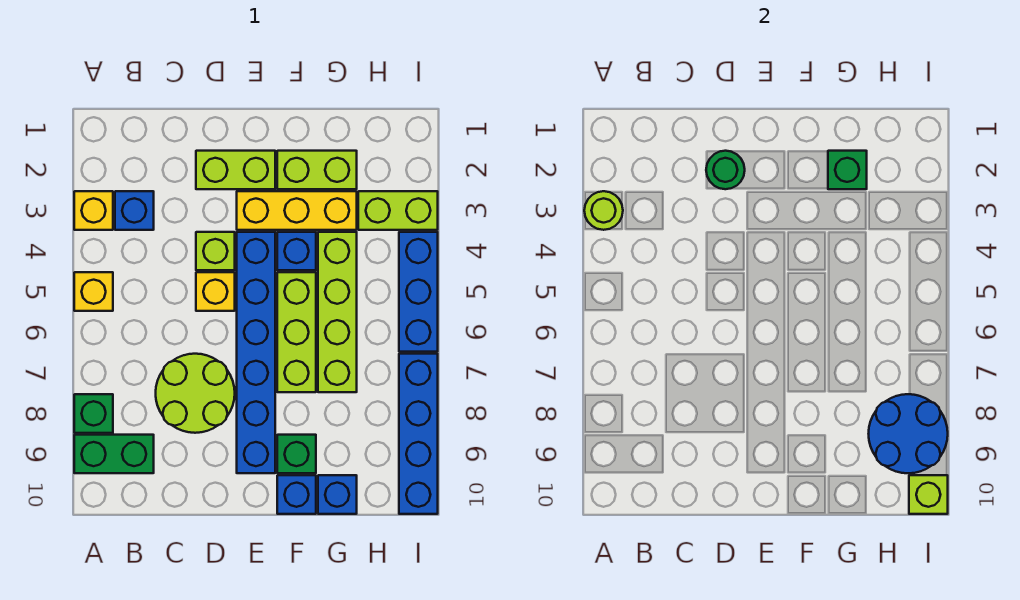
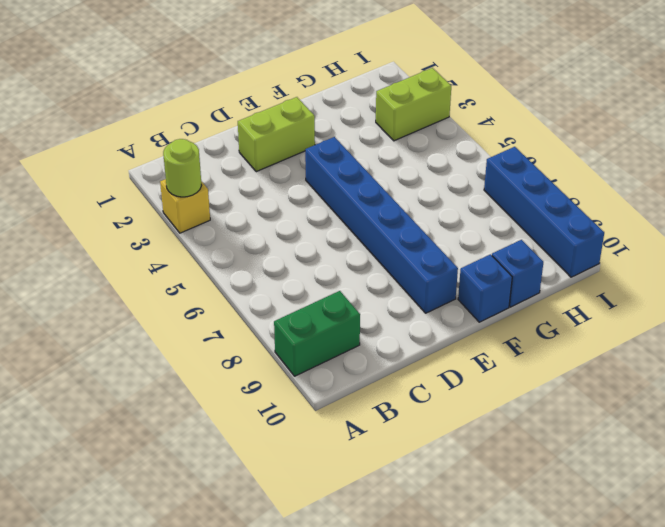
none -> yellow brick A5 level 1
none -> green brick A8 level 1
none -> blue brick B3 level 1

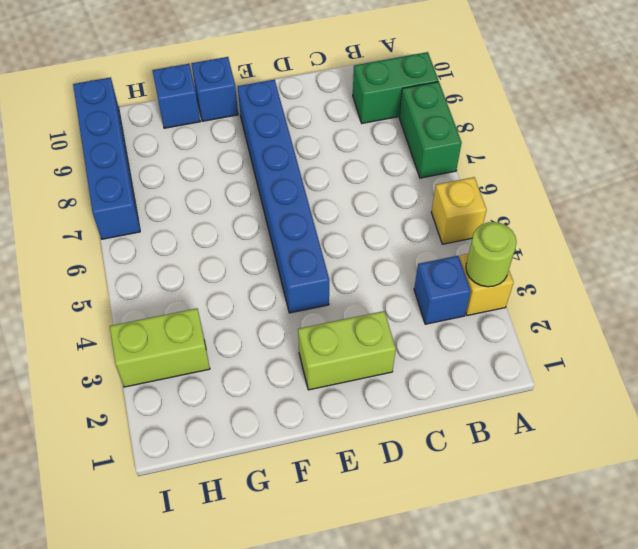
green brick A7:A8 level 1 -> green brick A8 level 1
none -> lime round brick C7:D8 level 1
none -> lime brick D4 level 1
none -> yellow brick D5 level 1

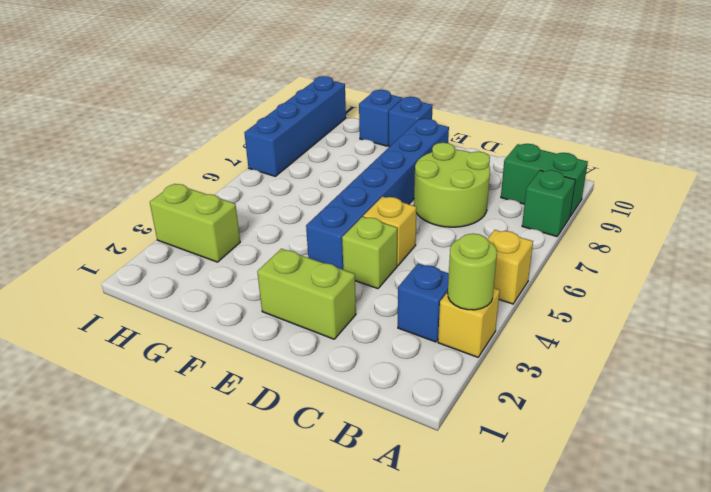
none -> yellow brick E3:G3 level 1
none -> lime brick F2:G2 level 1
none -> blue brick F4 level 1

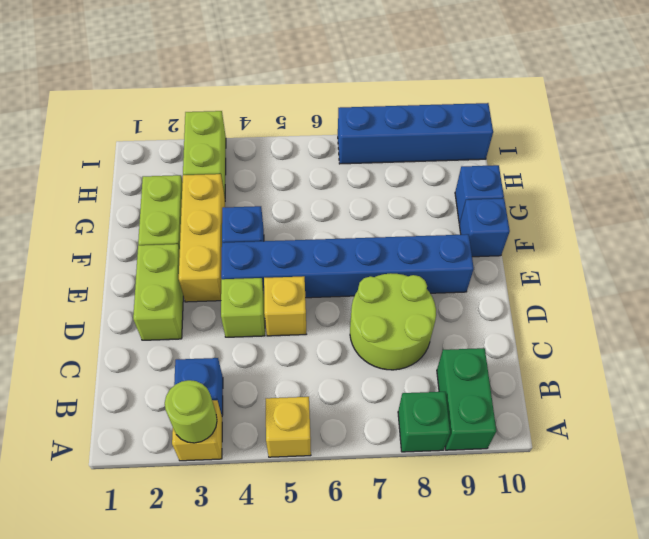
none -> lime brick F5:F7 level 1
none -> green brick F9 level 1
none -> lime brick G4:G7 level 1

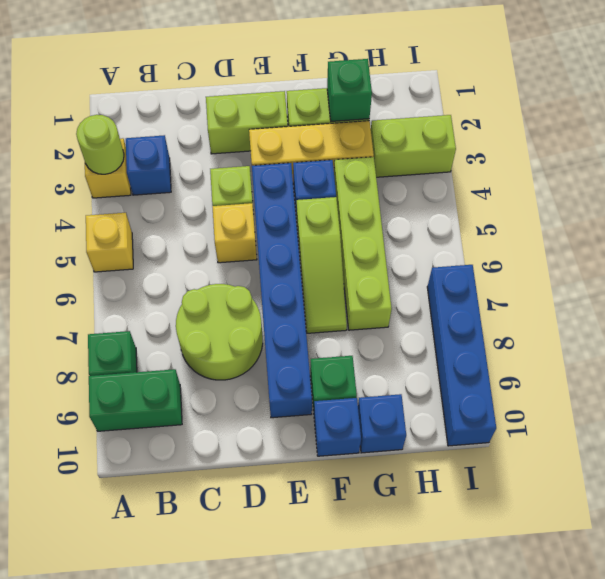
lime slope F5:F7 level 1 top 5 -> lime brick F5:F7 level 1
none -> blue brick I4:I6 level 1
none -> green round brick D2 level 2
none -> blue round brick H8:I9 level 2

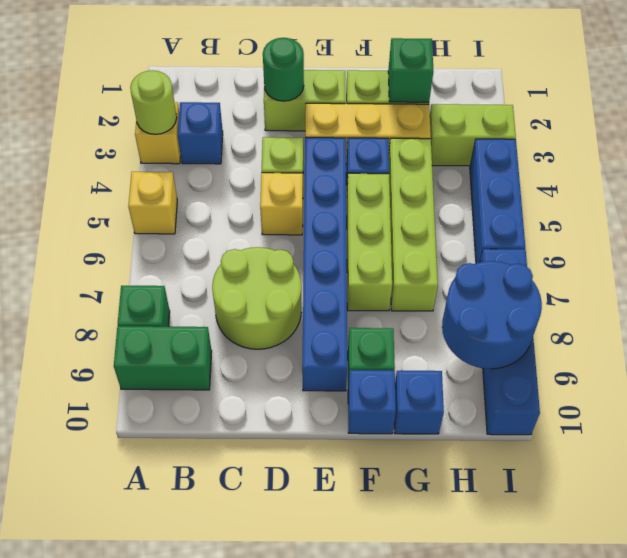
none -> lime brick I10 level 2

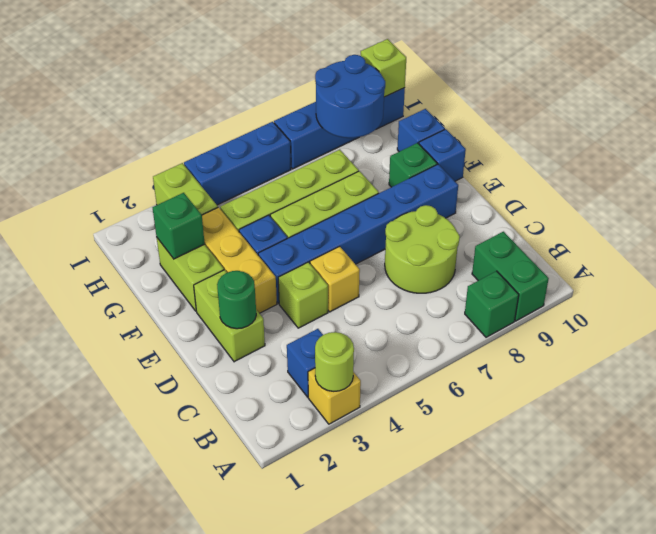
none -> yellow brick A5 level 1

